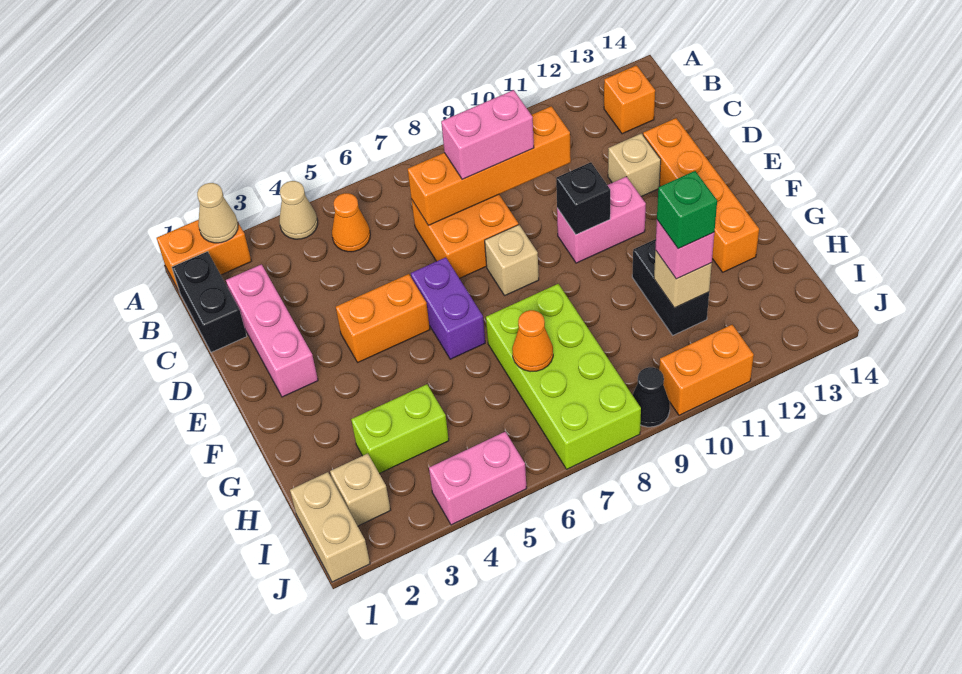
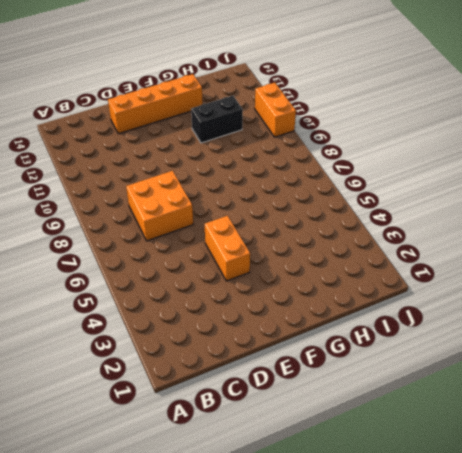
none -> orange brick A1:A2 level 1
none -> tan cone A4 level 1
none -> black brick B1:C1 level 1

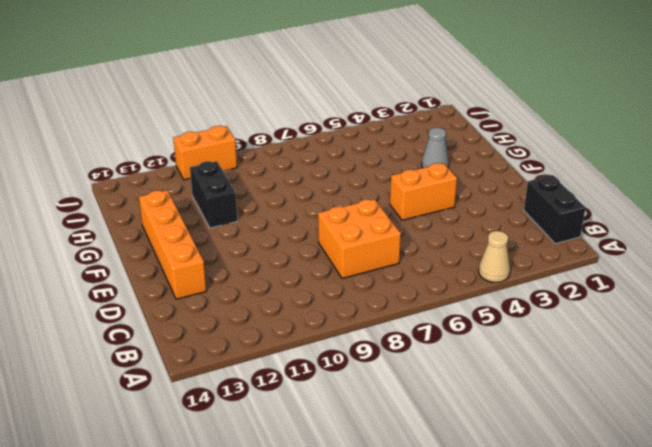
grey cone G3 level 1 -> none
none -> orange brick A1:A2 level 1
none -> orange cone B5 level 1
none -> orange brick B13 level 1

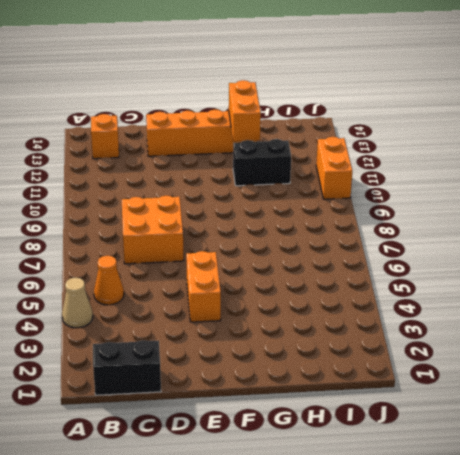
orange brick G12:G13 level 2 -> orange brick A1:A2 level 1
none -> pink brick C2:E2 level 1
none -> tan brick D12 level 1
none -> purple brick E6:F6 level 1

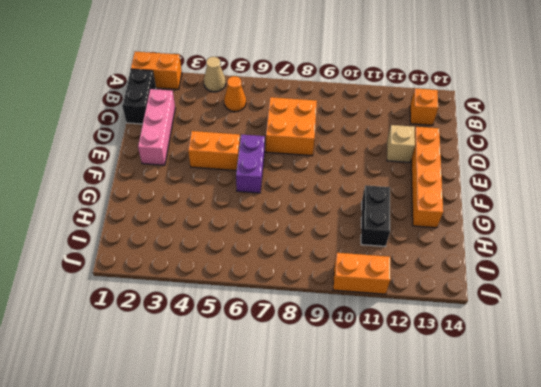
none -> tan brick E8 level 1
none -> pink brick E10:E11 level 1
none -> lime brick G7:J8 level 1

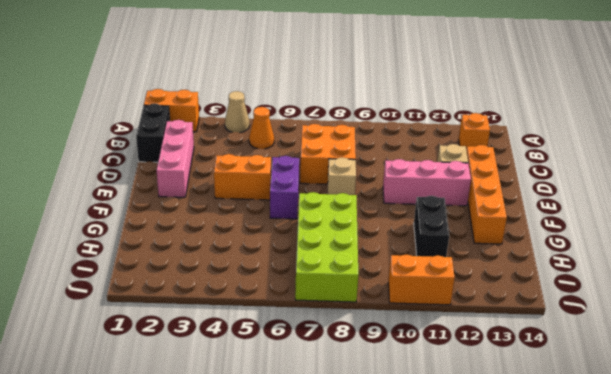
pink brick E10:E12 level 1 -> pink brick E10:E11 level 1
none -> lime brick H3:H4 level 1
none -> tan brick I1:J1 level 1
none -> tan brick I2 level 1

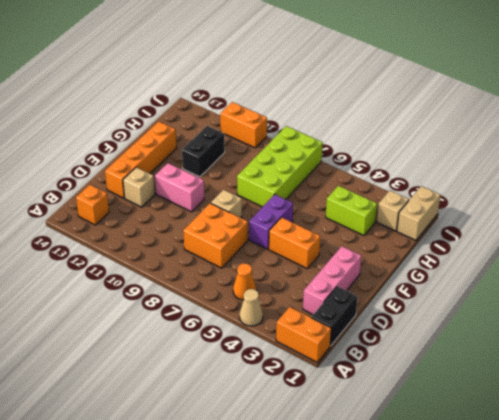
none -> pink brick J4:J5 level 1
none -> black cone J9 level 1
none -> tan cone A2 level 2

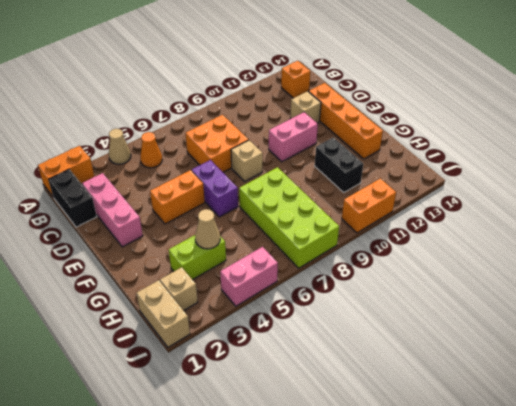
tan cone H4 level 2 -> tan cone A2 level 2
none -> black cone J9 level 1
none -> orange brick C7:C10 level 2
none -> black brick E10 level 2

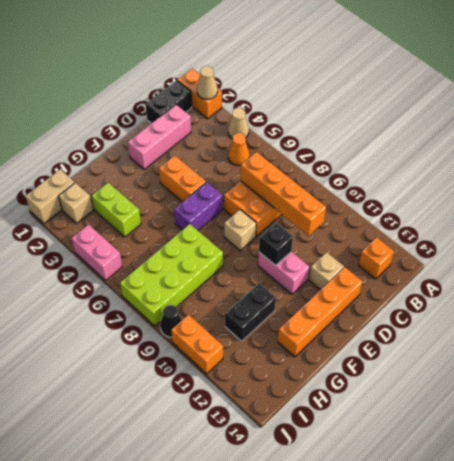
none -> orange cone H7 level 2
none -> tan brick H11 level 2
none -> pink brick C8:C9 level 3

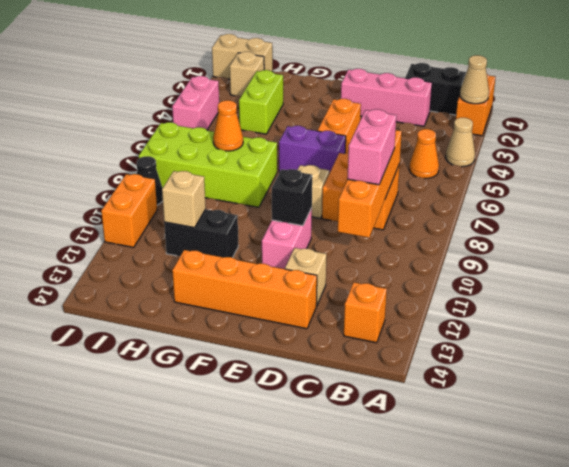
none -> pink brick H11 level 3
none -> green brick H11 level 4

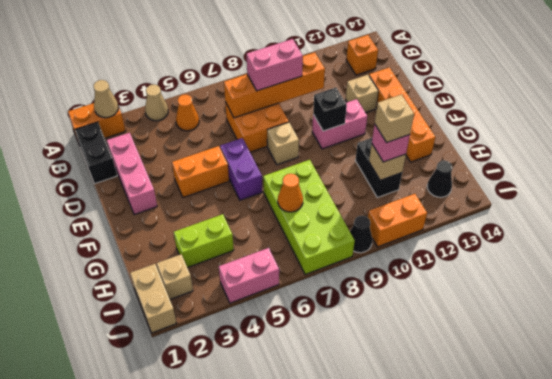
tan brick H11 level 4 -> green brick H11 level 4
black cone I13 level 1 -> none

